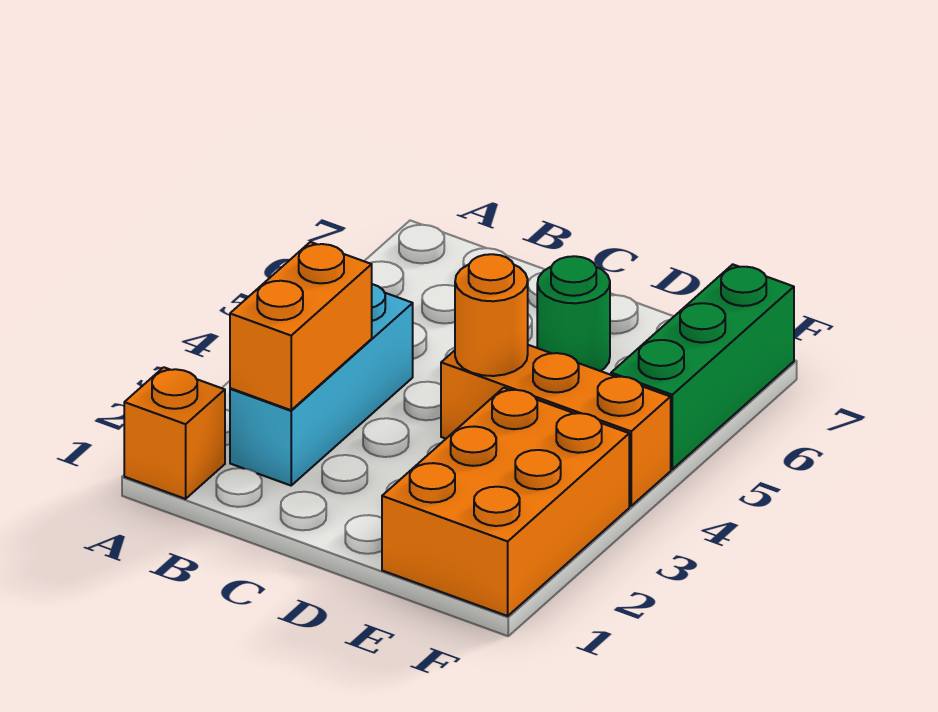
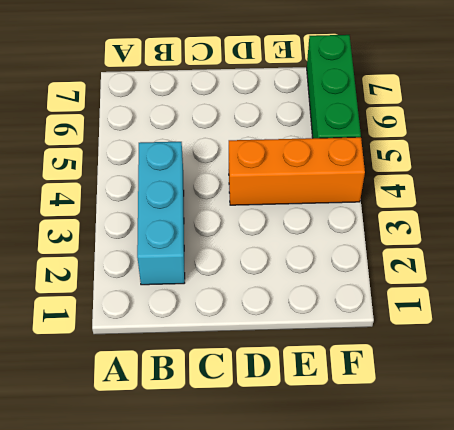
none -> orange brick A1 level 1
none -> green round brick D6 level 1

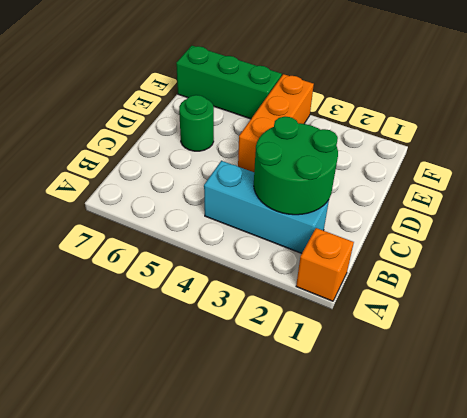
green round brick B2:C3 level 2 -> orange brick B2:B3 level 2
none -> orange brick E1:F3 level 1
none -> orange round brick D4 level 2

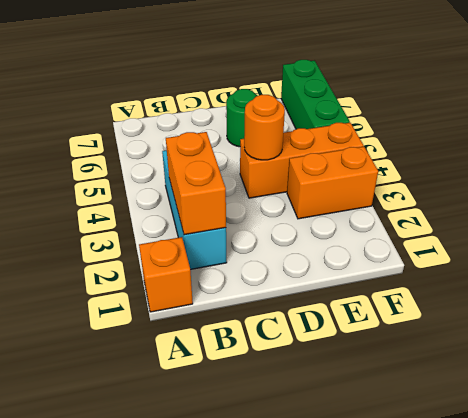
orange brick E3:F3 level 1 -> orange brick E1:F3 level 1

